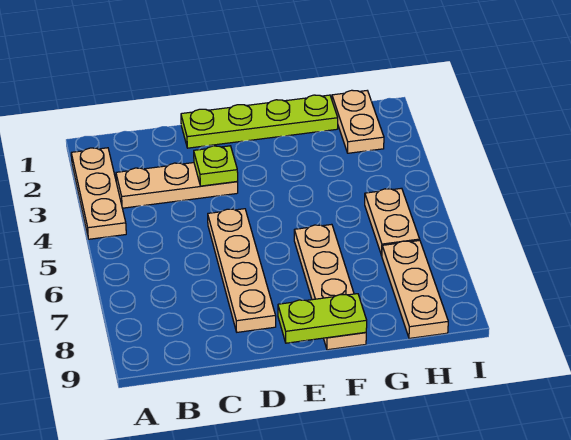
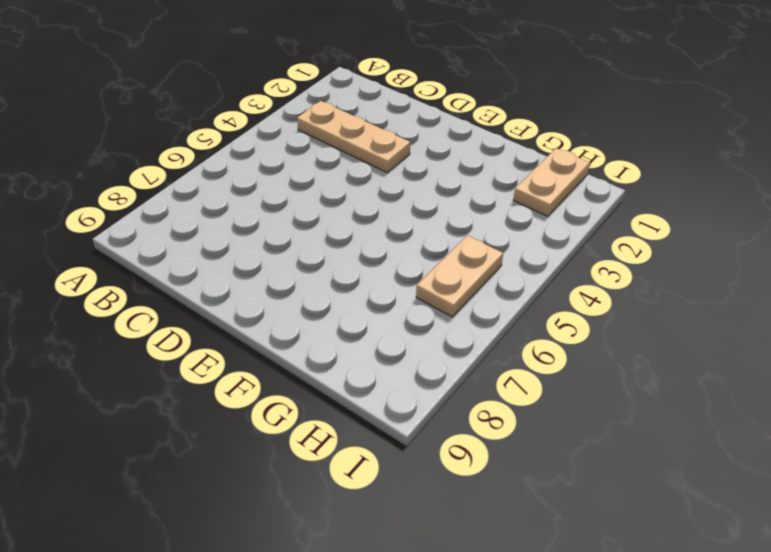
none -> tan plate A2:A4 level 1
none -> lime plate D1:G1 level 1

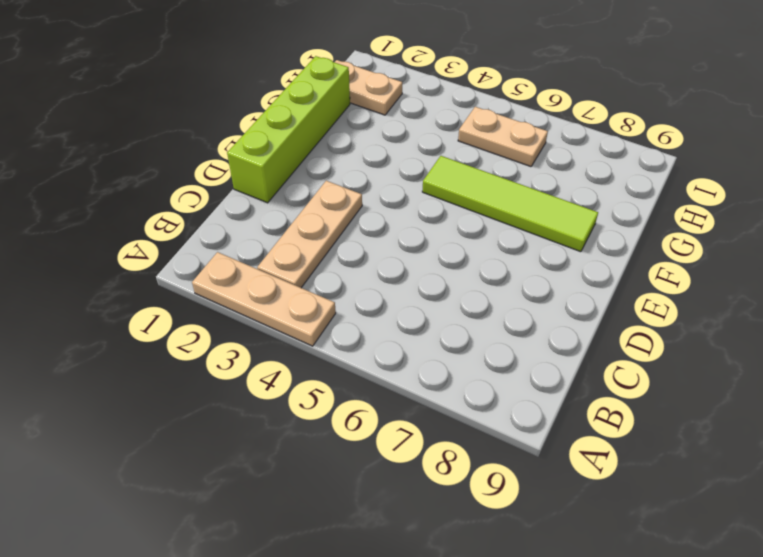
lime brick D1:G1 level 1 -> lime plate D1:G1 level 1
lime tile F5:F8 level 1 -> tan plate F6:F9 level 1
none -> tan plate D5:D8 level 1
none -> tan plate H7:H9 level 1

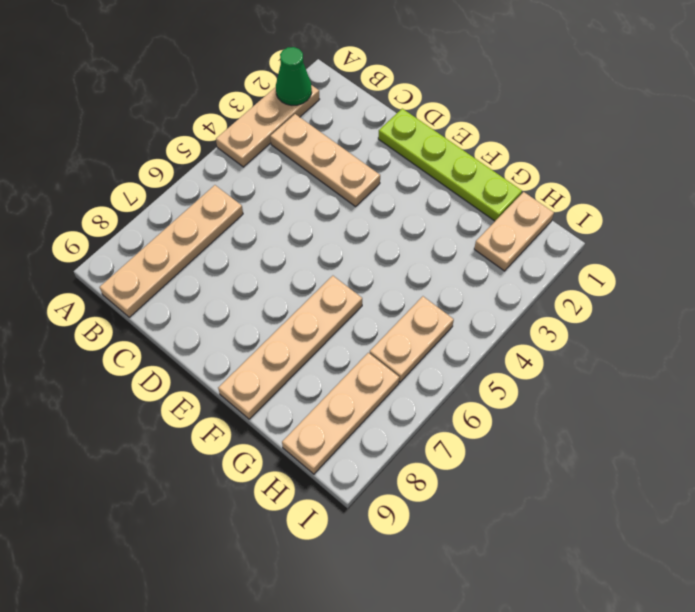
green cone A2 level 2 -> none
tan plate B6:B9 level 1 -> tan plate D5:D8 level 1
none -> lime plate D3 level 2
none -> lime plate E9:F9 level 2

